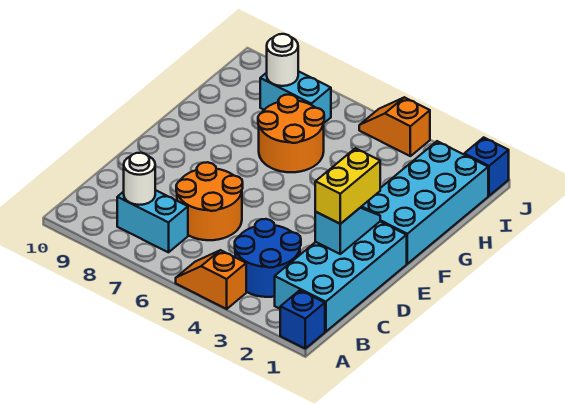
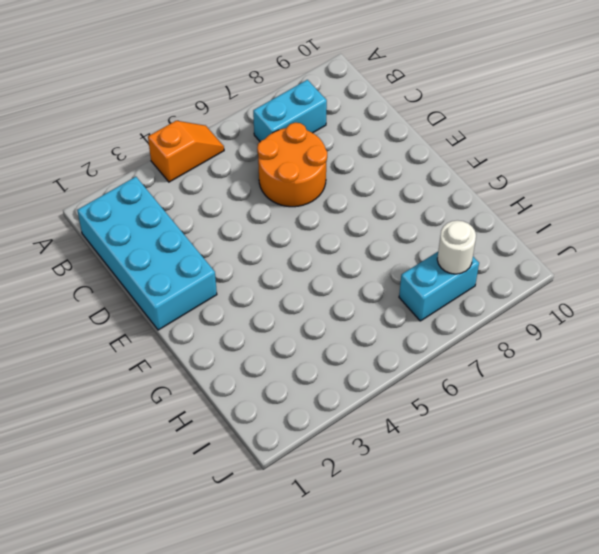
none -> blue brick A1 level 1
none -> blue round brick B3:C4 level 1
none -> cyan brick F1:I2 level 1

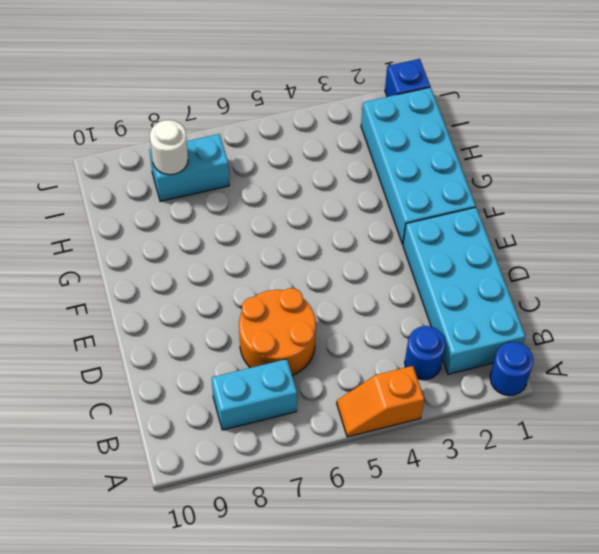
blue round brick A1 level 1 -> blue brick A1 level 1
blue round brick B3 level 1 -> blue round brick B3:C4 level 1
none -> orange round brick G6:H7 level 1
none -> orange slope J4:J5 level 1 top 4
none -> white round brick B8 level 2

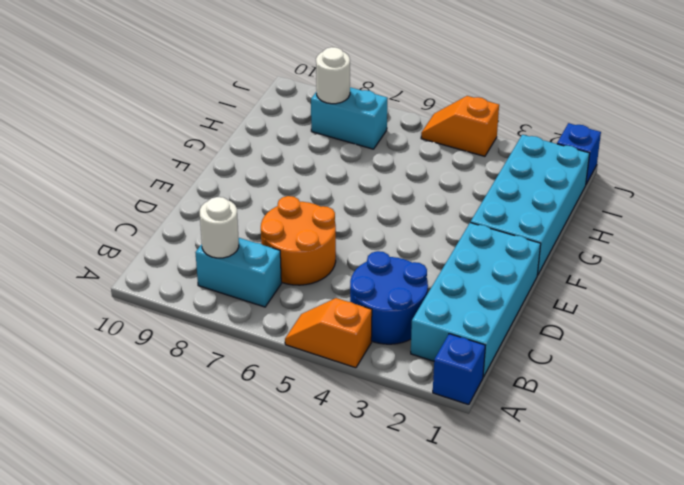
none -> orange round brick G6:H7 level 1
none -> cyan slope D2:E2 level 2 top D
none -> yellow brick D2:E2 level 3

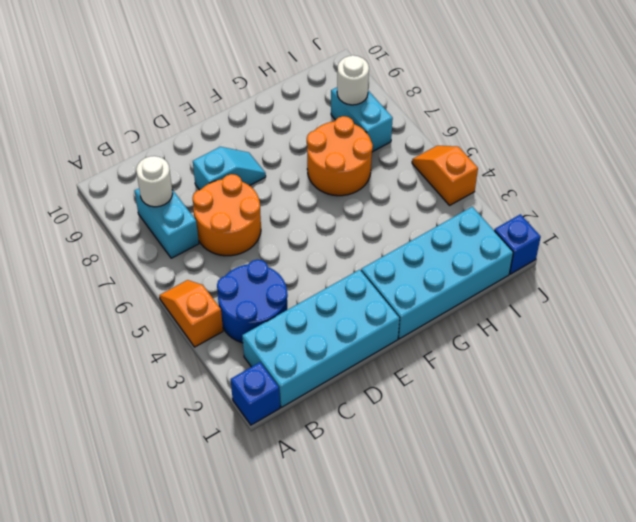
cyan slope D8:E8 level 1 top D -> cyan slope D2:E2 level 2 top D
none -> yellow brick D2:E2 level 3

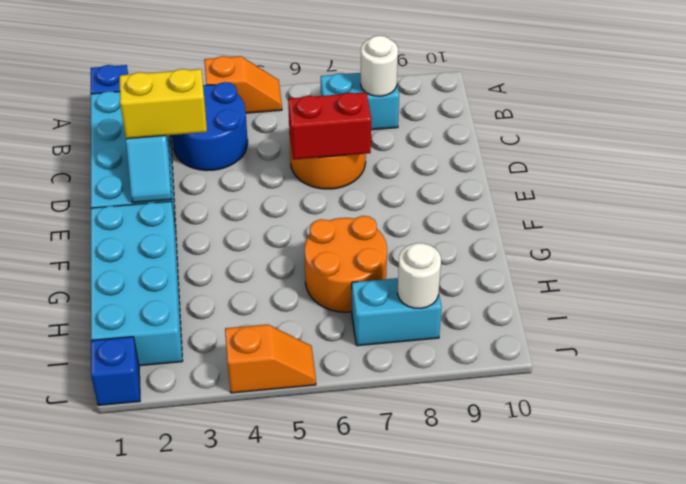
yellow brick D2:D3 level 3 -> yellow brick D2:E2 level 3
red brick D6:D7 level 2 -> none

